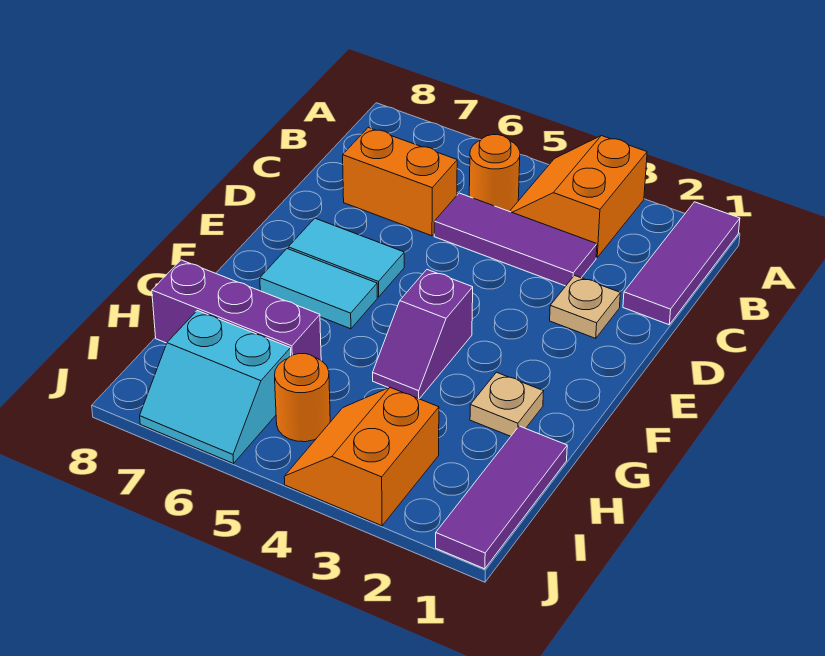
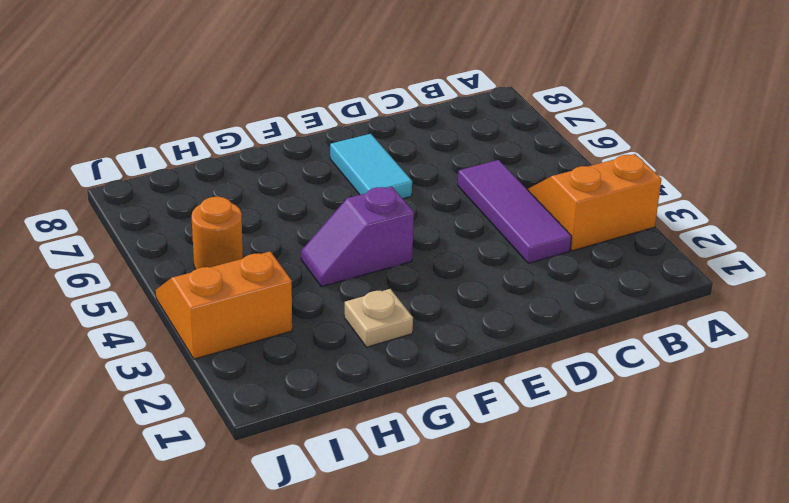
none -> purple tile A1:C1 level 1
none -> orange round brick B5 level 1
none -> orange brick C6:C7 level 1

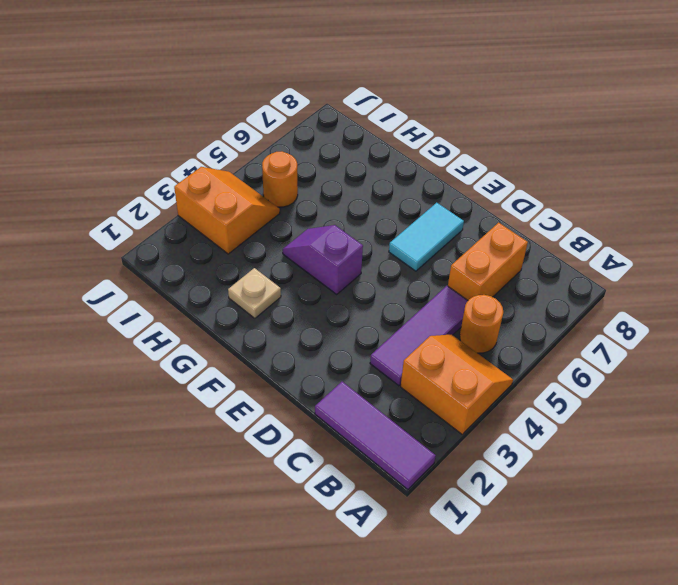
none -> tan plate D2 level 1
none -> cyan tile F6:F7 level 1
none -> purple tile H1:J1 level 1

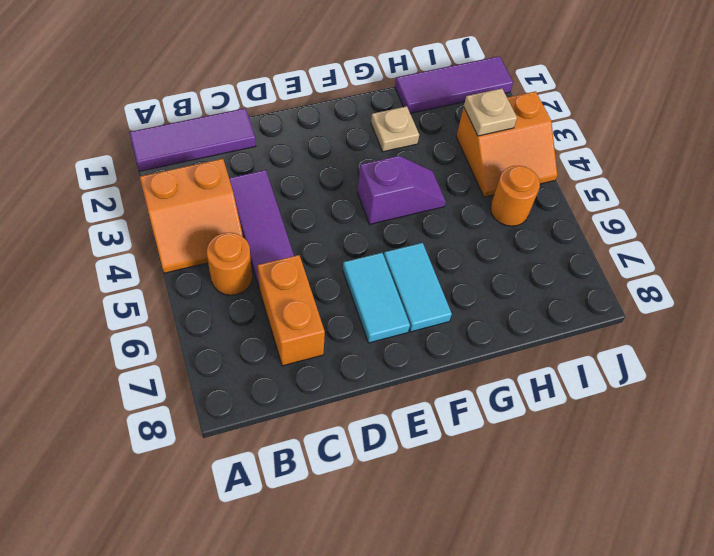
tan plate I3 level 2 -> tan plate D2 level 1
none -> purple brick H6:H8 level 1
none -> cyan slope I6:J7 level 1 top I

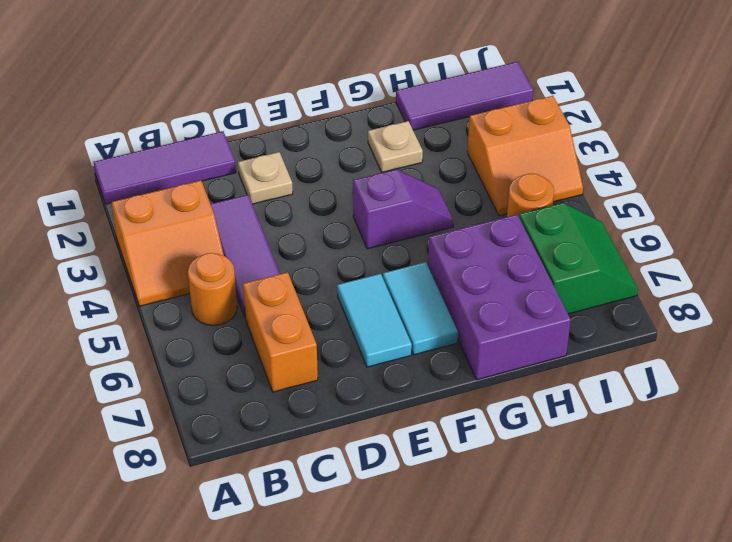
purple brick G6:H8 level 1 -> purple brick H6:H8 level 1
green slope I6:J7 level 1 top I -> cyan slope I6:J7 level 1 top I

